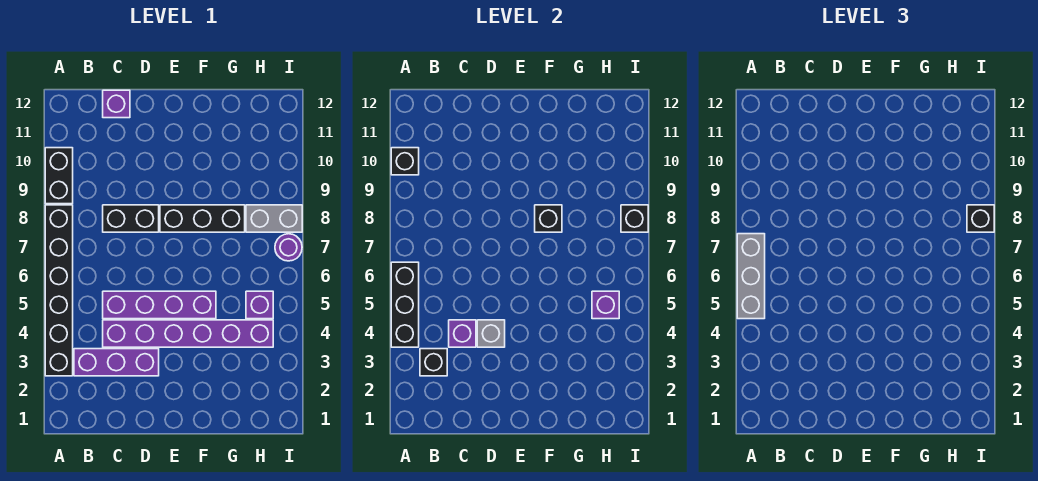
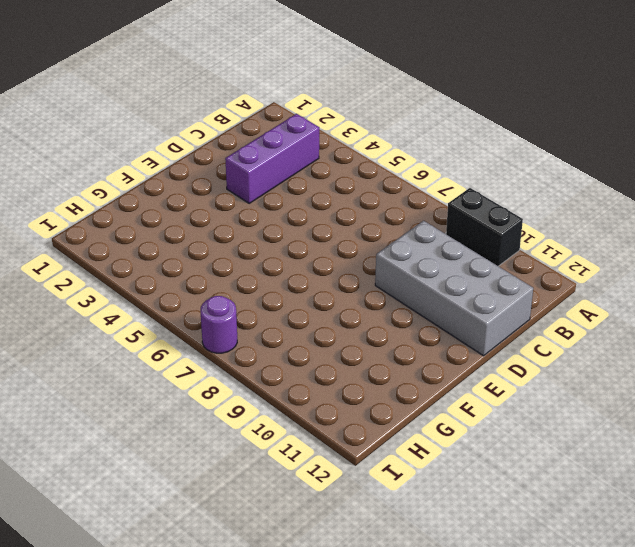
grey brick C9:D12 level 1 -> purple brick C12 level 1
none -> black brick A3:A8 level 1
none -> purple brick C4:H4 level 1
none -> purple brick C5:F5 level 1

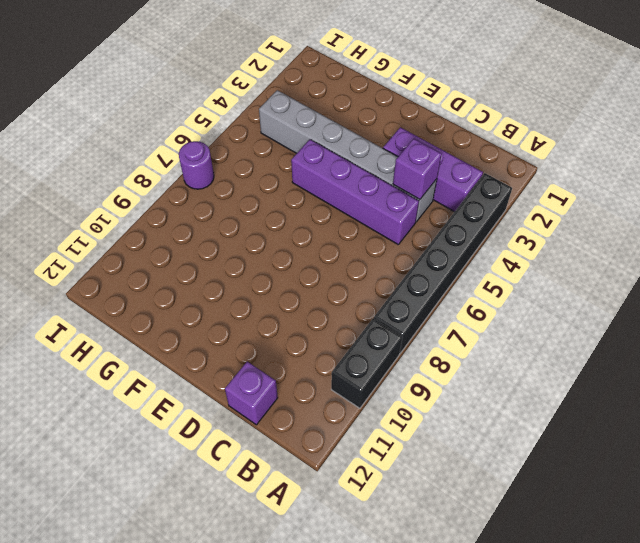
grey brick C4:H4 level 1 -> purple brick C4:H4 level 1
none -> black brick C8:D8 level 1
none -> black brick E8:G8 level 1
none -> purple brick H5 level 1

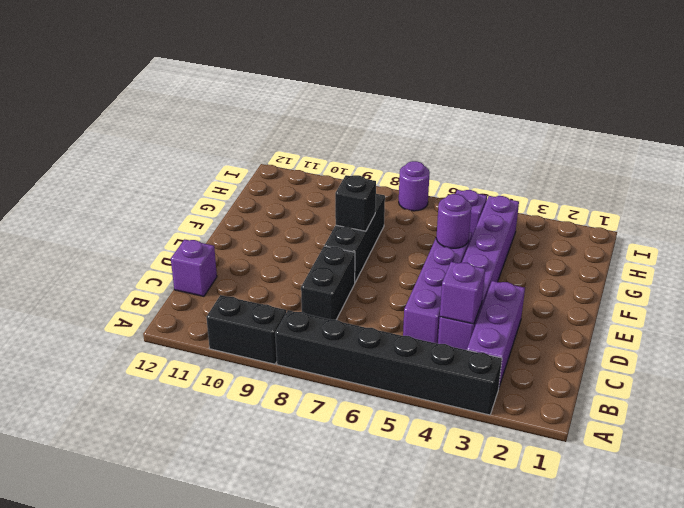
purple round brick F5 level 2 -> none
none -> grey brick H8:I8 level 1
none -> black brick A4:A6 level 2
none -> black brick A10 level 2

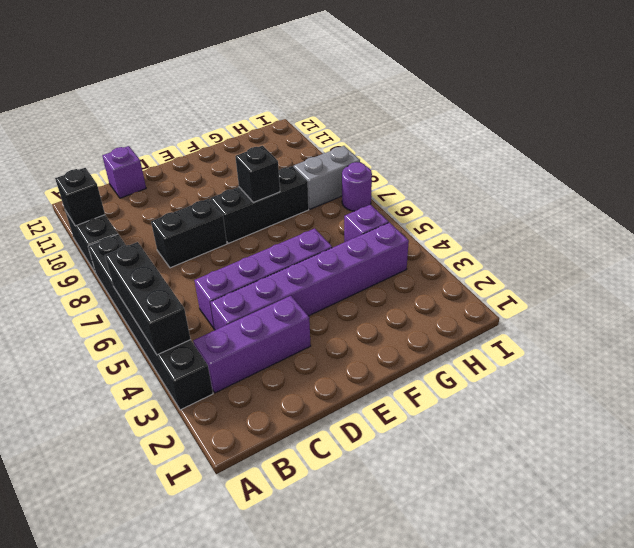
none -> black brick B3 level 2
none -> purple brick C4 level 2
none -> grey brick D4 level 2

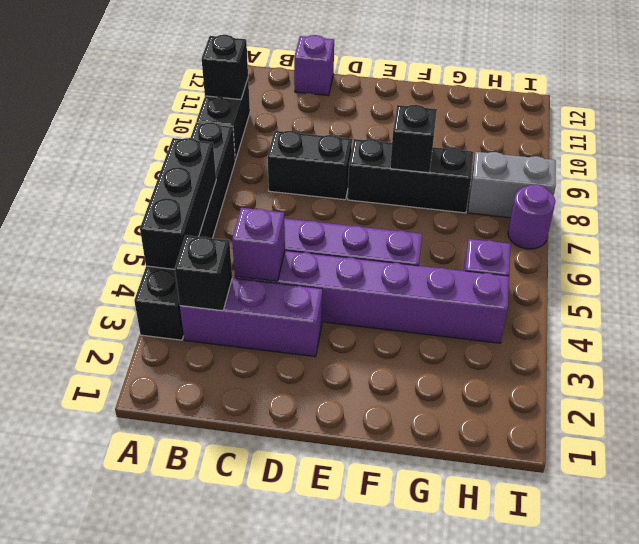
none -> grey brick D4 level 2
none -> purple brick H5 level 2
none -> black brick I8 level 2

